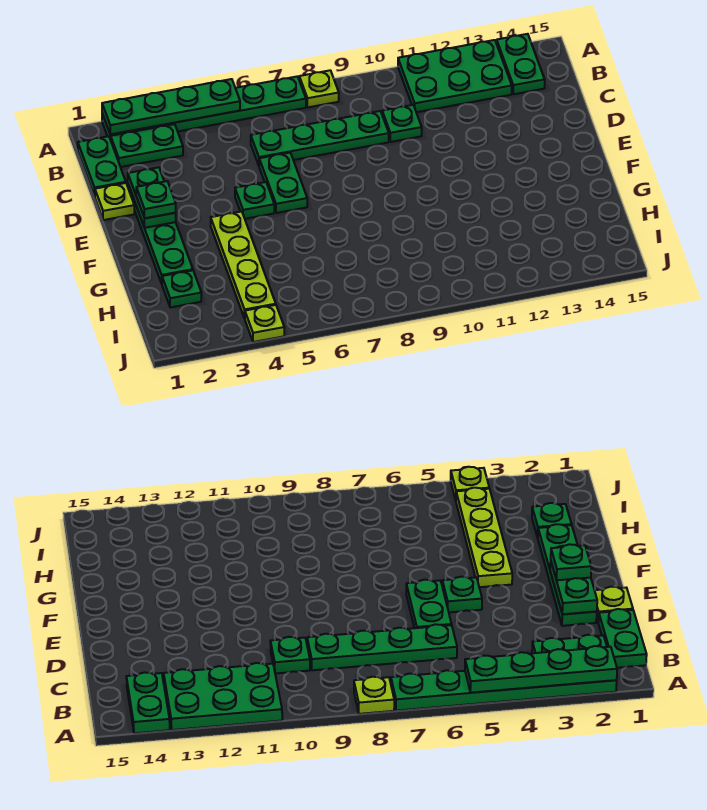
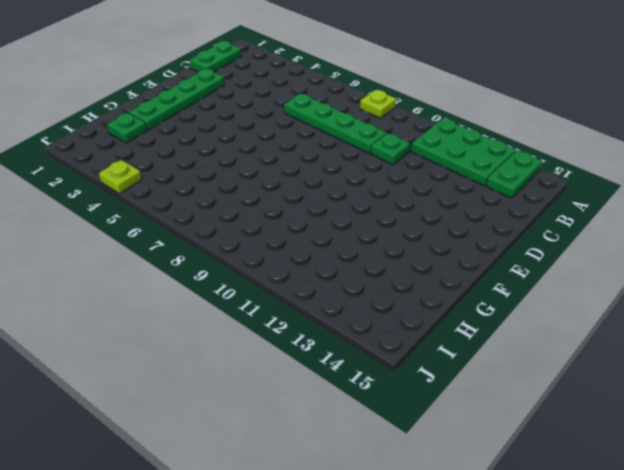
none -> green plate A2:A7 level 1
none -> green plate B2:B3 level 1
none -> lime plate D1 level 1

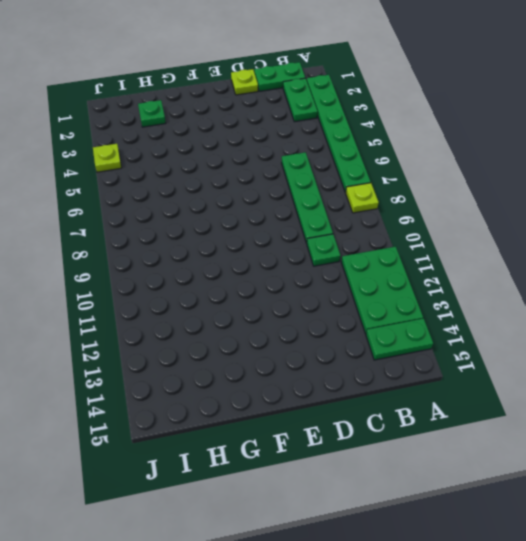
none -> green plate D2:G2 level 1
none -> green plate D6:E6 level 1
none -> green plate E5 level 1

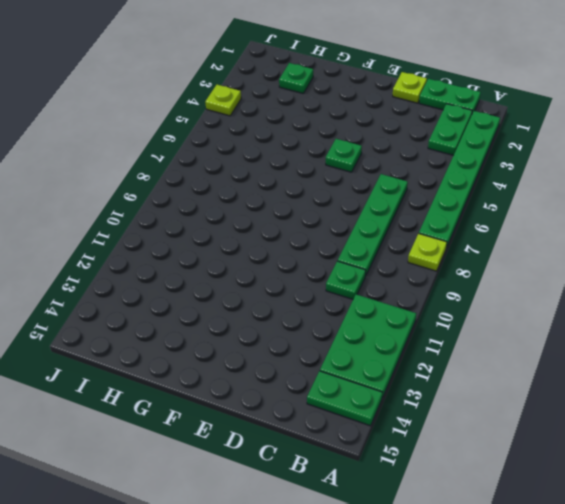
none -> green plate D2:G2 level 1
none -> green plate D6:E6 level 1
none -> lime plate F4:I4 level 1

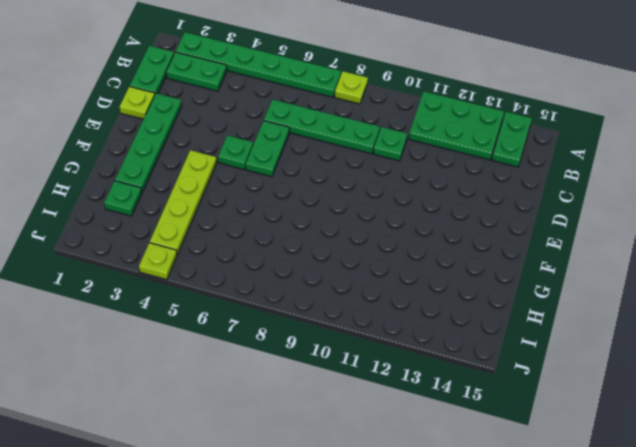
none -> green plate A2:A5 level 2
none -> green plate D2:E2 level 2
none -> green plate E2 level 3

